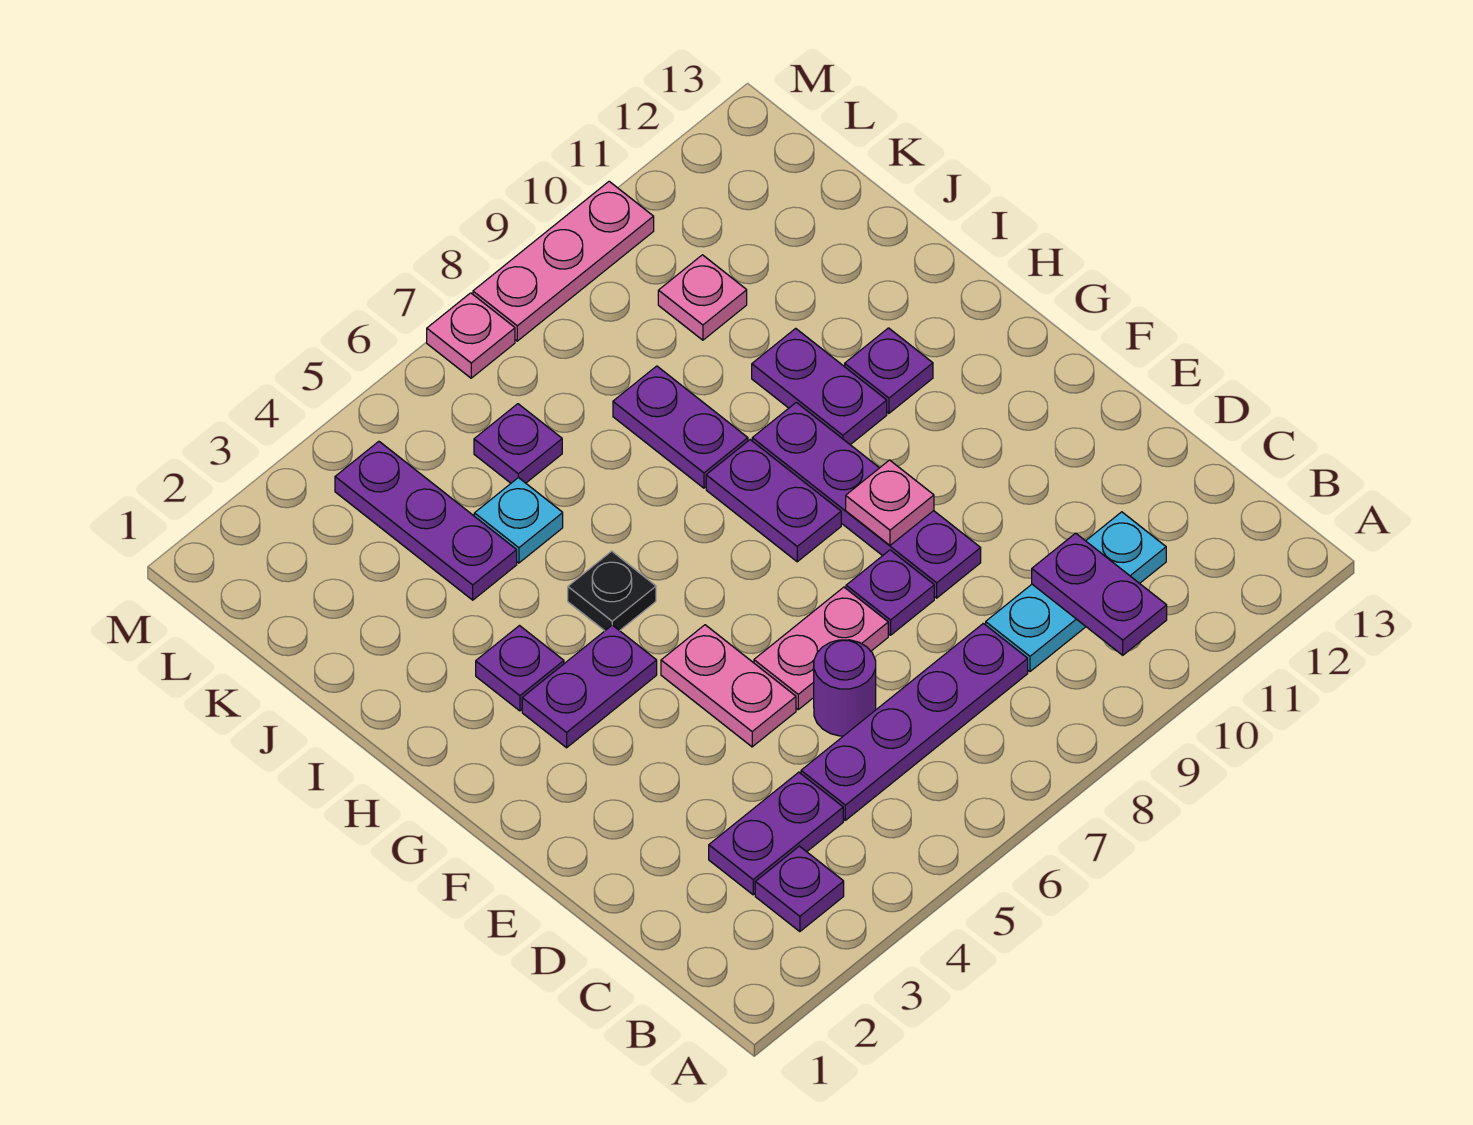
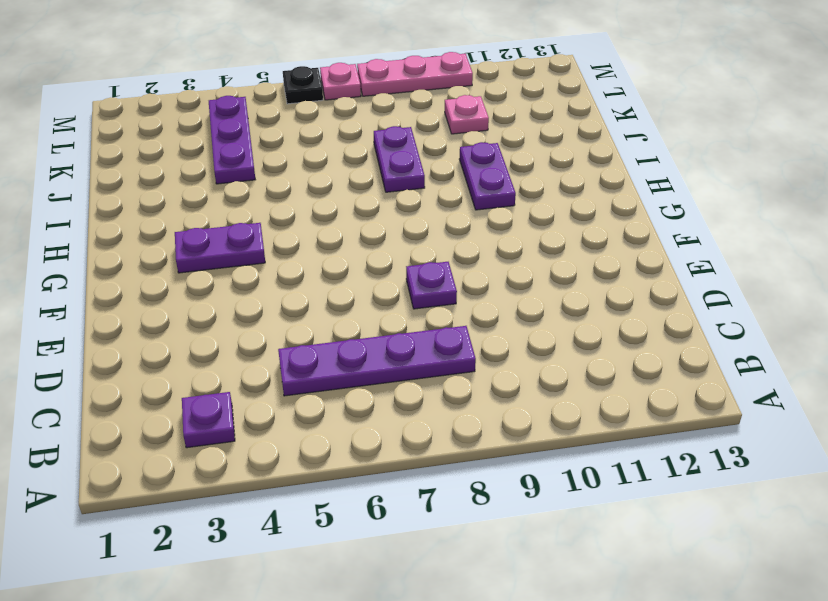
black plate M6 level 1 -> black plate H5 level 1
none -> purple plate C3:C4 level 1
none -> cyan plate C9:C11 level 1
none -> purple round brick D6 level 1

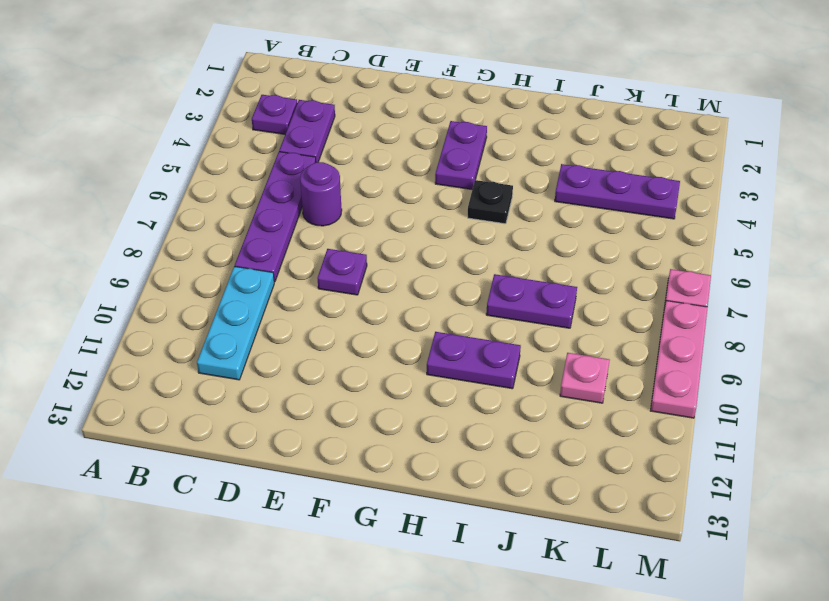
none -> pink plate E5:F5 level 1
none -> pink plate E6:E7 level 1
none -> purple plate E9:H9 level 1

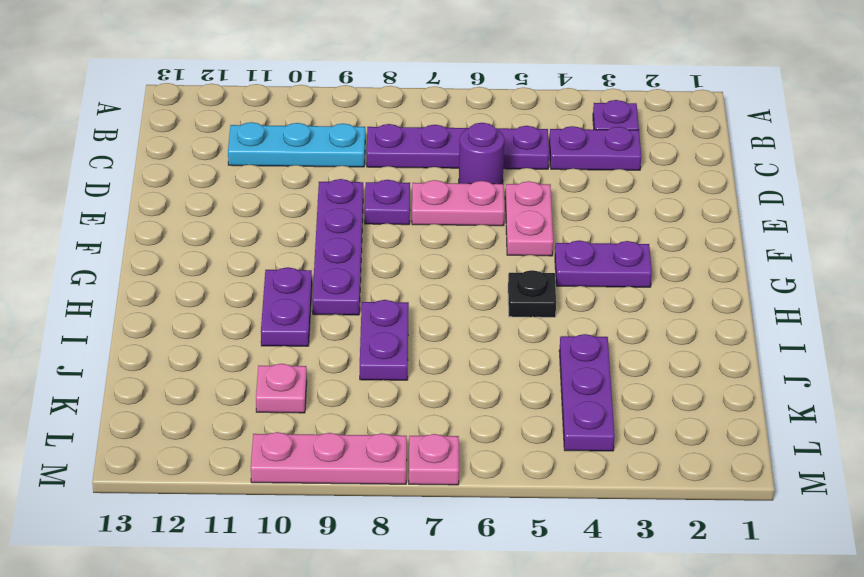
none -> purple plate G8:H8 level 1
none -> purple plate H3 level 1
none -> purple plate H11 level 1

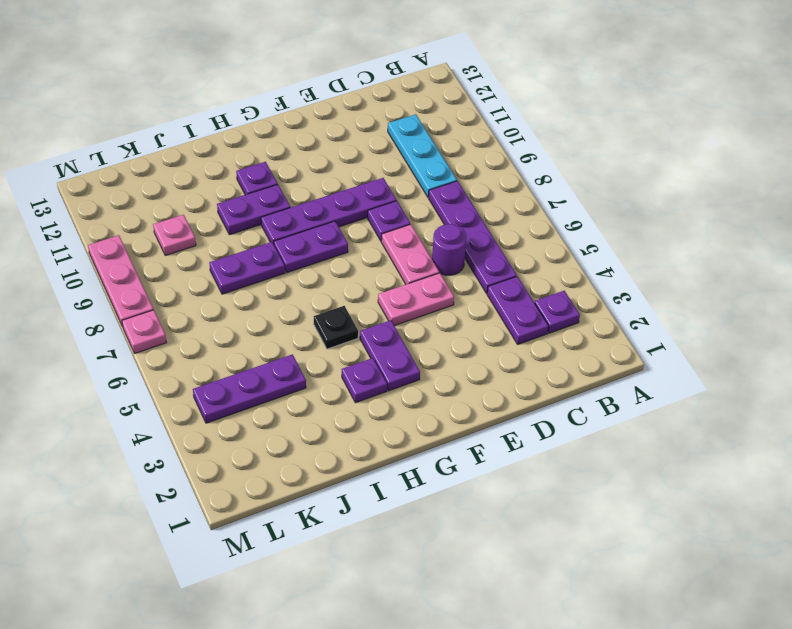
none -> cyan plate J5 level 1
none -> purple plate K6 level 1
none -> purple plate B10:C10 level 2

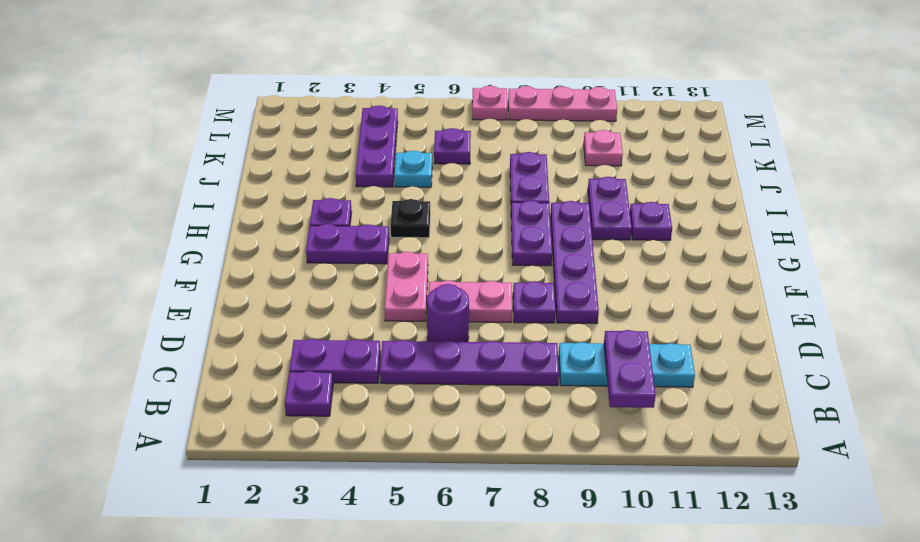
none -> pink plate F9 level 2

